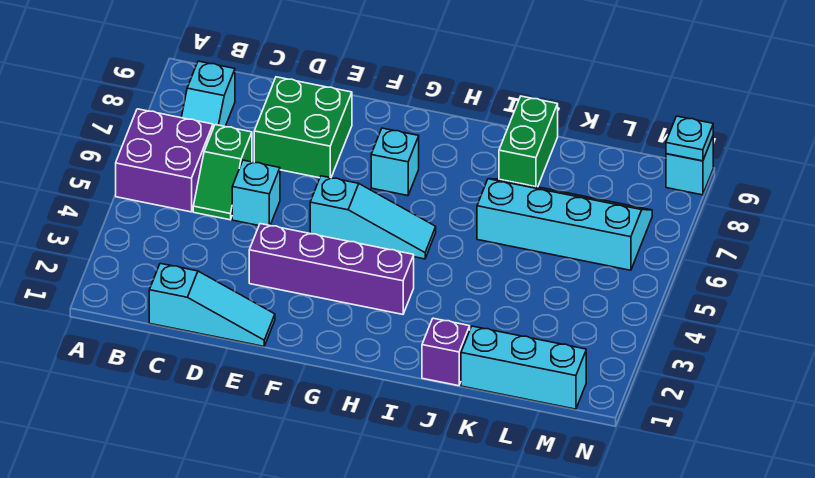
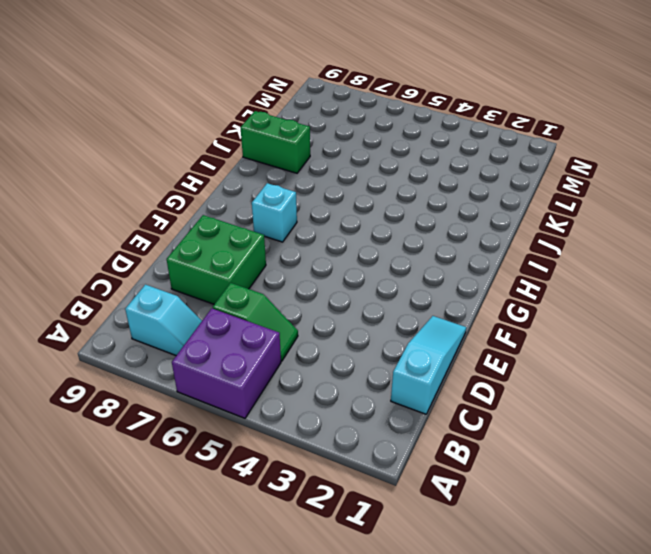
none -> cyan brick D5 level 1
none -> purple brick E3:H3 level 1
none -> cyan slope F5:H5 level 1 top F

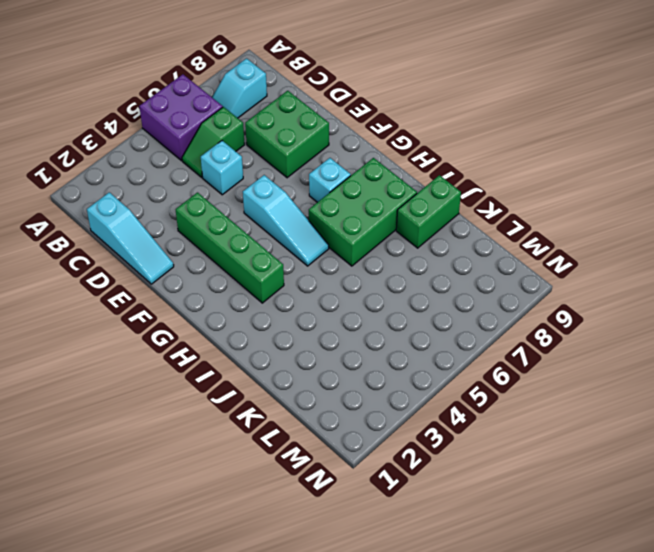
green brick E3:H3 level 1 -> purple brick E3:H3 level 1
green brick H6:I8 level 1 -> none
none -> purple brick J1 level 1
none -> cyan slope J6:M7 level 1 top 6
none -> cyan brick K1:M1 level 1

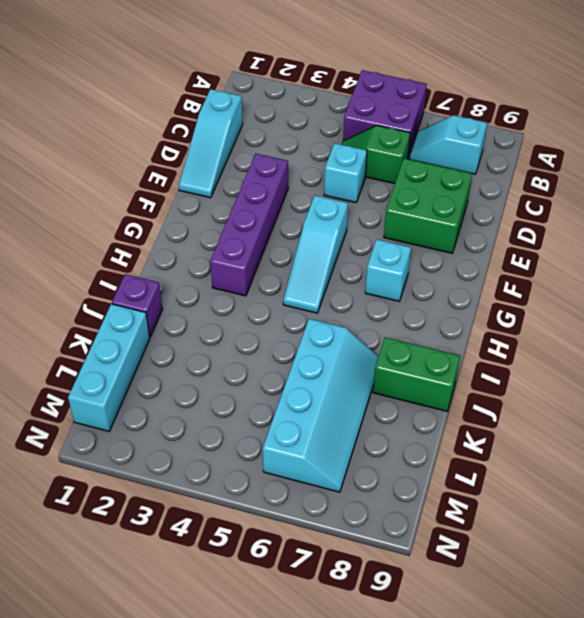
none -> cyan brick N9 level 1
none -> cyan plate N9 level 2

